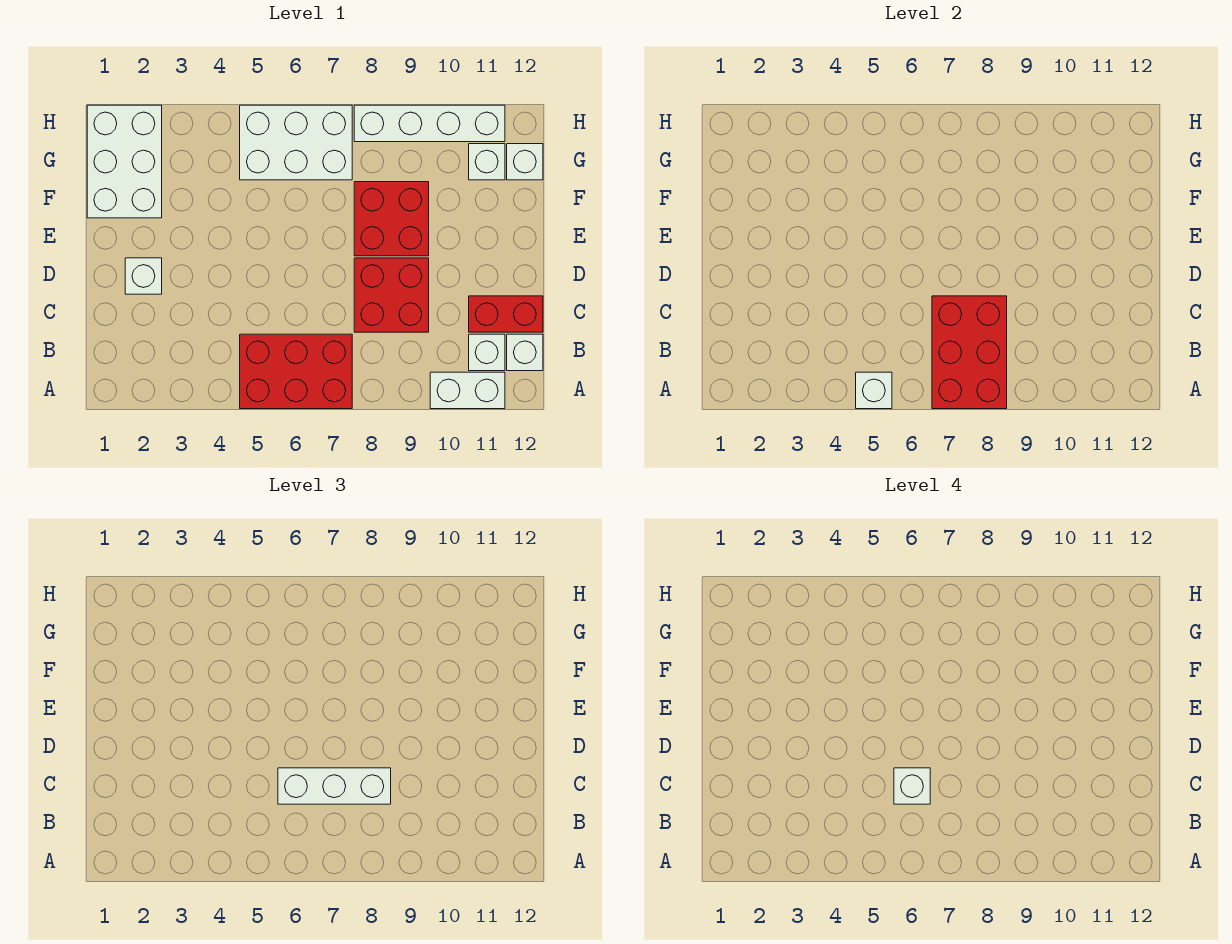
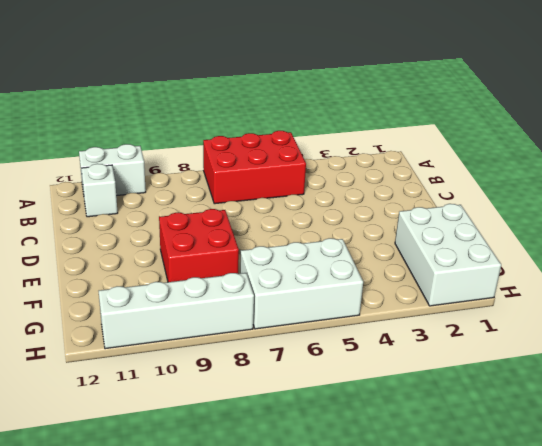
none -> white brick B12 level 1
none -> red brick C8:D9 level 1
none -> red brick C11:C12 level 1

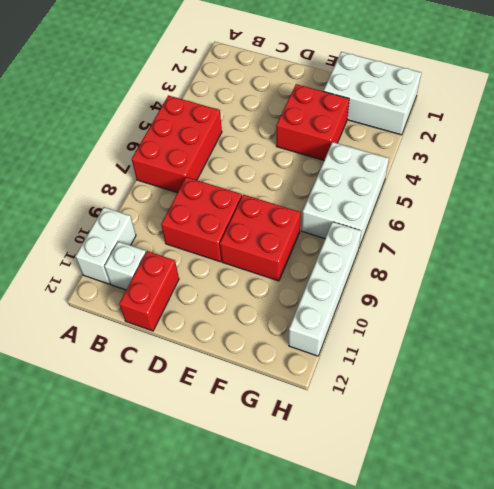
red brick E3:F4 level 1 -> none
none -> white brick B12 level 1
none -> white brick D2 level 1
none -> white brick G11 level 1

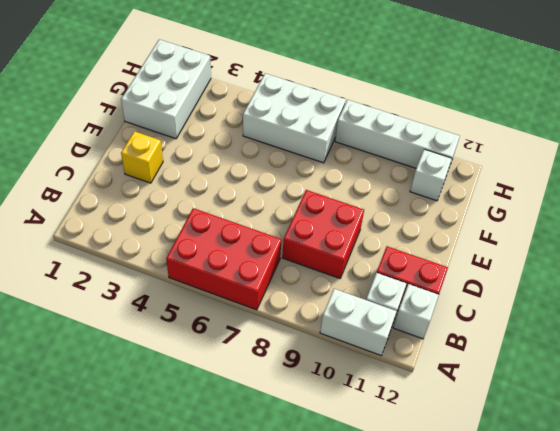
yellow brick D2 level 1 -> white brick D2 level 1
none -> red brick E8:F9 level 1
none -> white brick G12 level 1
none -> white brick A5 level 2

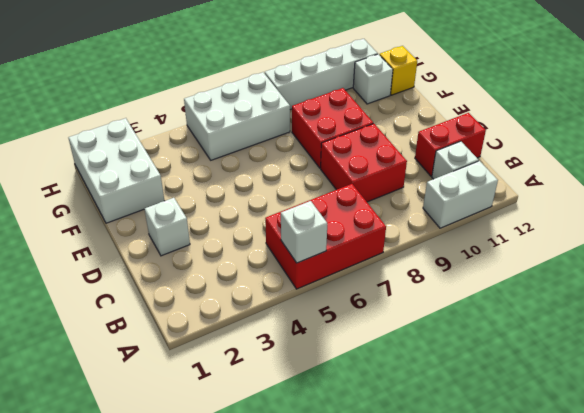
yellow brick G12 level 1 -> white brick G12 level 1
none -> white brick B12 level 1
none -> red brick A7:C8 level 2
none -> white brick C6:C8 level 3

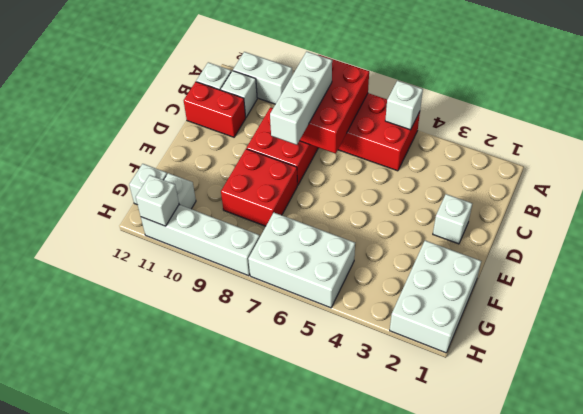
white brick B8:D8 level 3 -> white brick C6:C8 level 3
white brick H11 level 2 -> white brick C6 level 4

